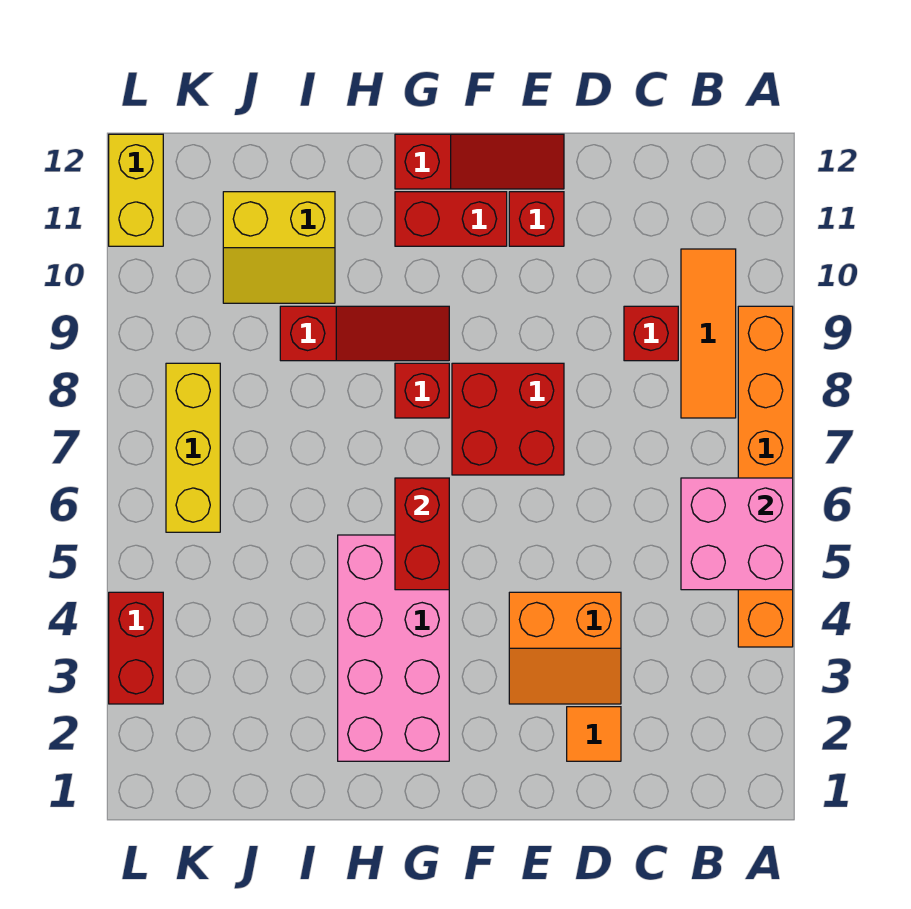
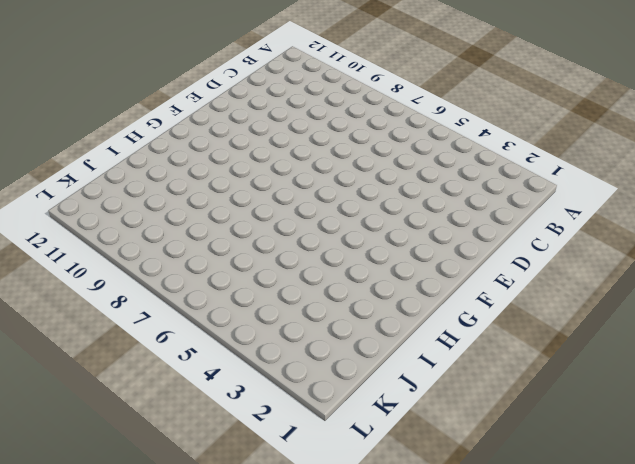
none -> orange brick A4:A9 level 1
none -> orange tile B8:B10 level 1
none -> red brick C9 level 1

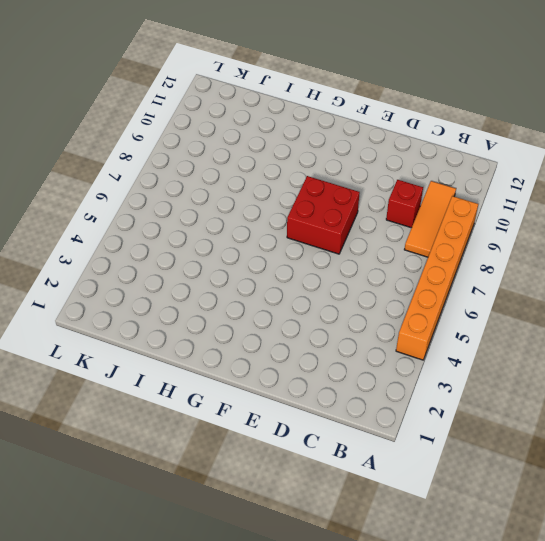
none -> orange tile D2 level 1
none -> orange slope D3:E4 level 1 top 4
none -> red brick E11 level 1

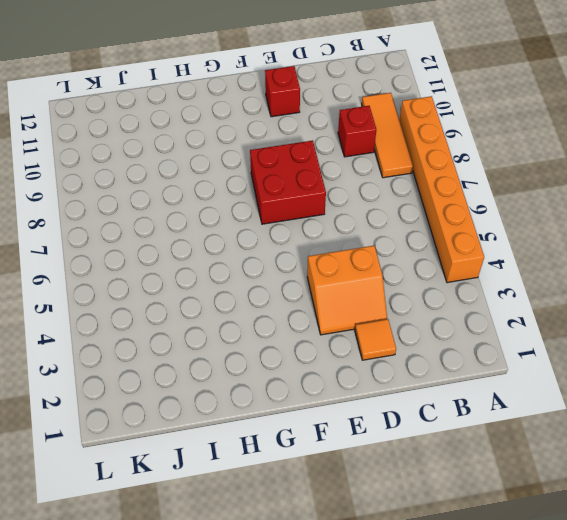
none -> red slope E12:G12 level 1 top G
none -> red brick F11:G11 level 1
none -> pink brick G2:H5 level 1

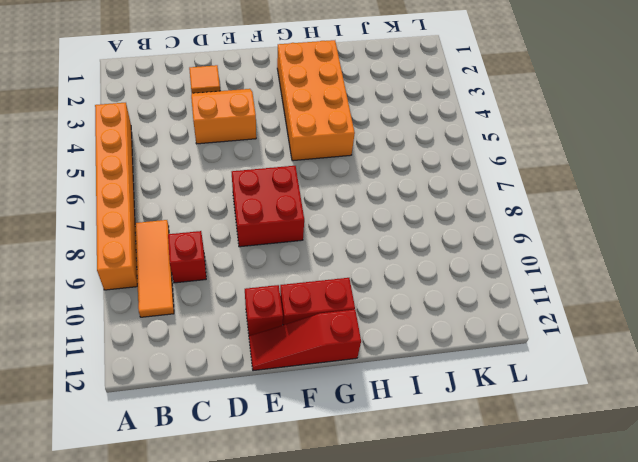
orange brick G2:H5 level 1 -> pink brick G2:H5 level 1
none -> red brick G8 level 1
none -> red slope G9:I9 level 1 top I
none -> yellow slope I10:J11 level 1 top 11

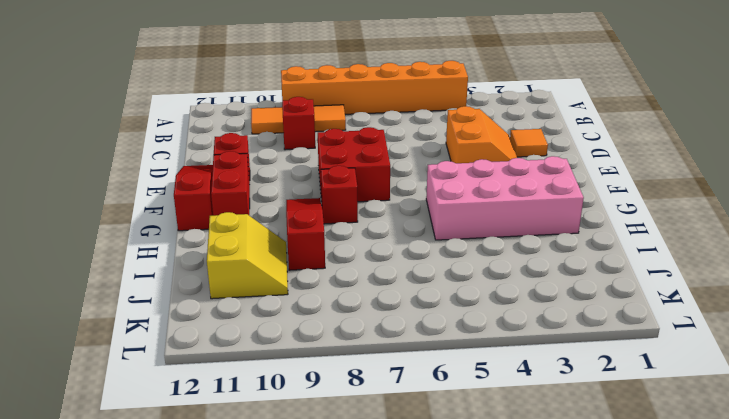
none -> yellow brick K6:K8 level 1
none -> red brick L3:L4 level 1
none -> yellow brick L11:L12 level 1

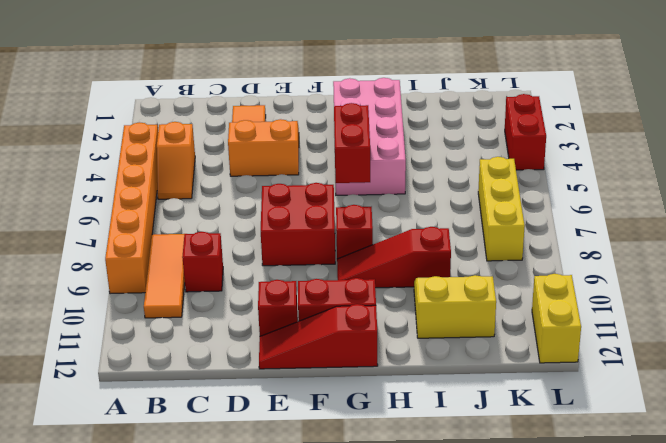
orange slope B4:B5 level 1 top 4 -> none
none -> pink brick A5:B6 level 2

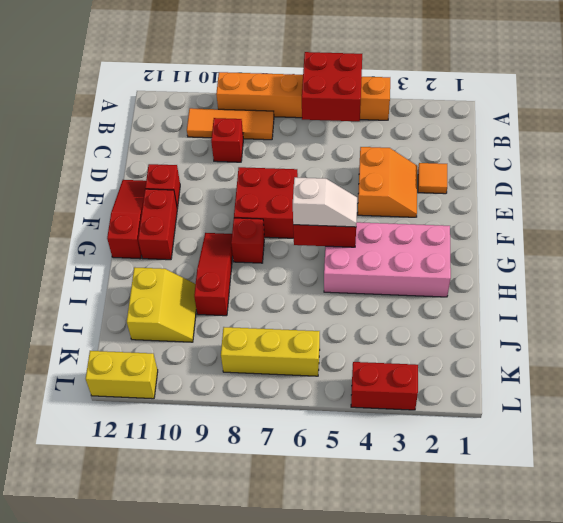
red brick A5:B6 level 2 -> pink brick A5:B6 level 2
white slope G5:G6 level 3 top 6 -> none

